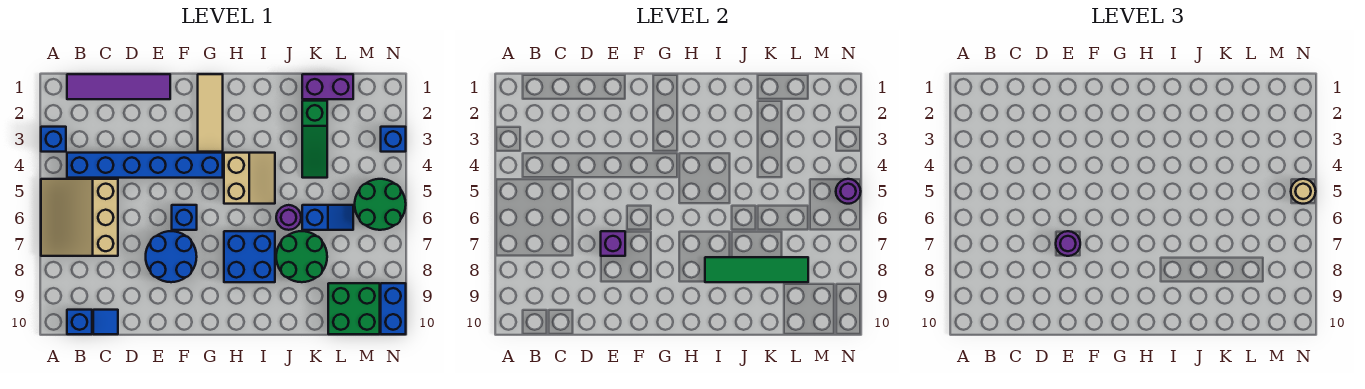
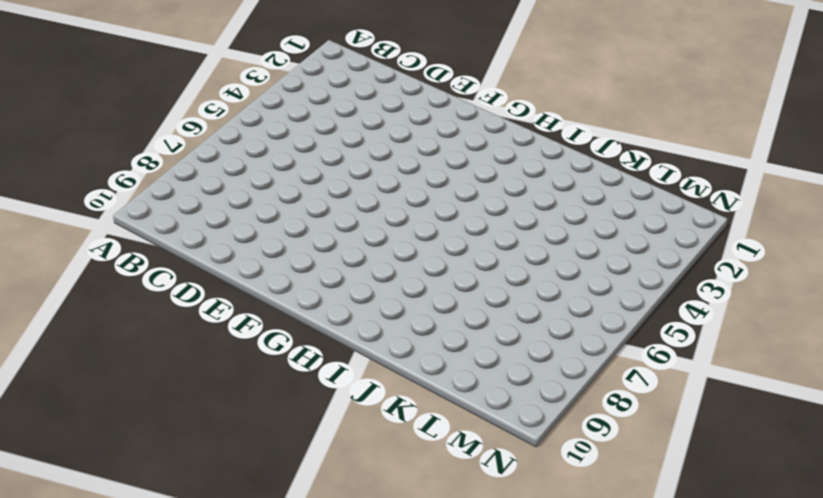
none -> blue brick A3 level 1
none -> tan slope A5:C7 level 1 top C
none -> purple tile B1:E1 level 1

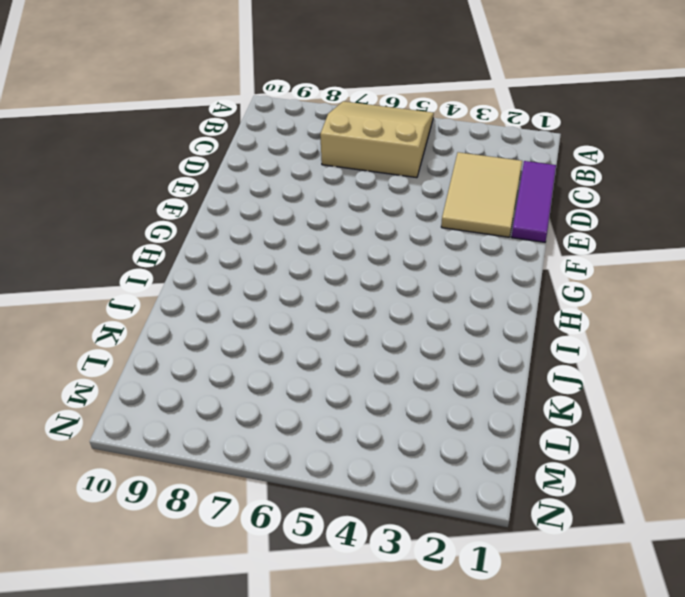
purple tile C1:E1 level 1 -> purple tile B1:E1 level 1
tan tile C2:E3 level 1 -> none
none -> blue brick A3 level 1
none -> blue brick B4:G4 level 1
none -> blue brick B10 level 1

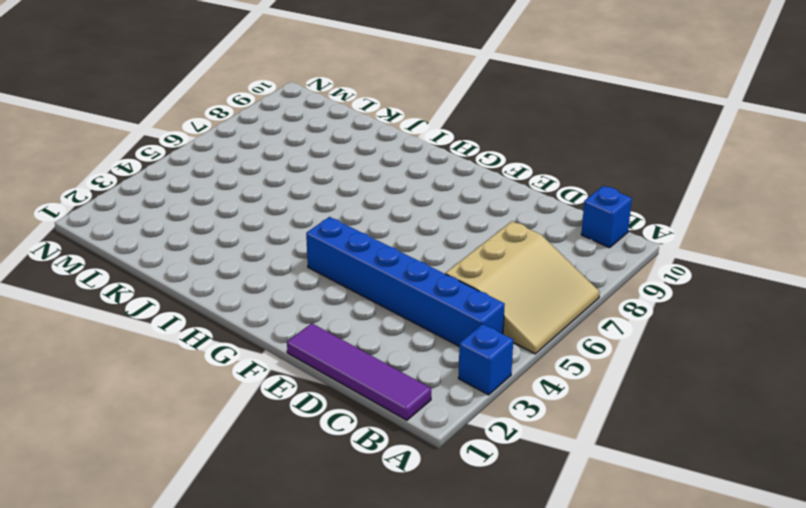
none -> blue tile C10 level 1
none -> blue round brick E7:F8 level 1
none -> blue brick F6 level 1

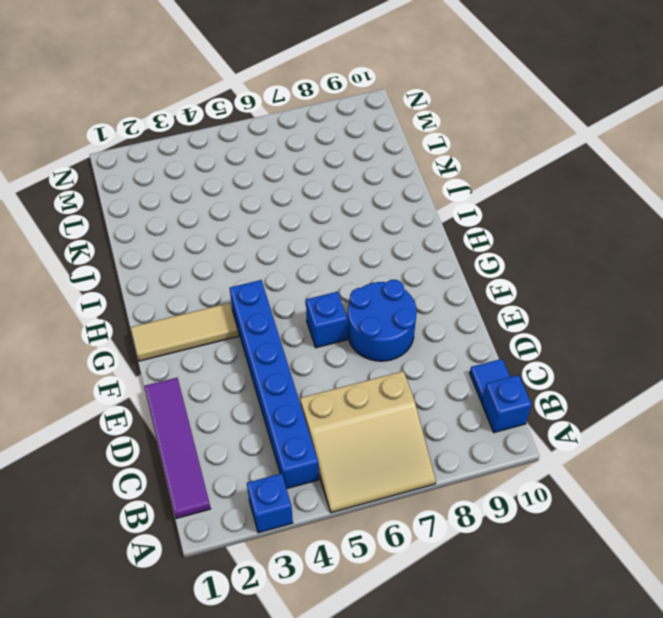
none -> tan slope H4:I5 level 1 top H
none -> blue brick H7:I8 level 1
none -> purple round brick J6 level 1

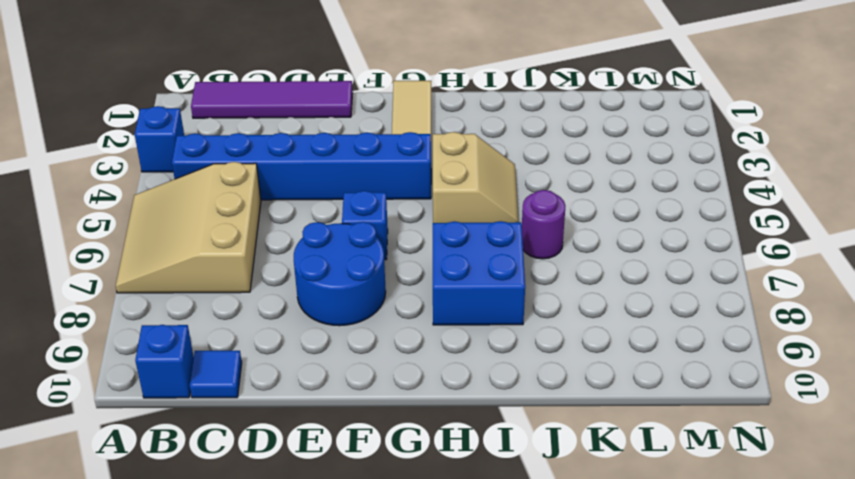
none -> green round brick J7:K8 level 1
none -> purple brick K1:L1 level 1
none -> green slope K2:K4 level 1 top 2

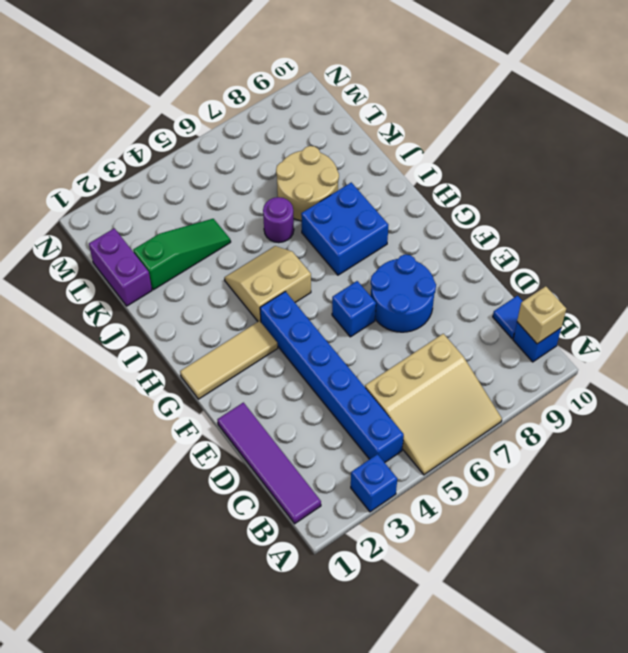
tan brick B10 level 2 -> none
tan round brick J7:K8 level 1 -> green round brick J7:K8 level 1
none -> blue slope K6:L6 level 1 top K
none -> green brick L9:M10 level 1
none -> green round brick M5:N6 level 1

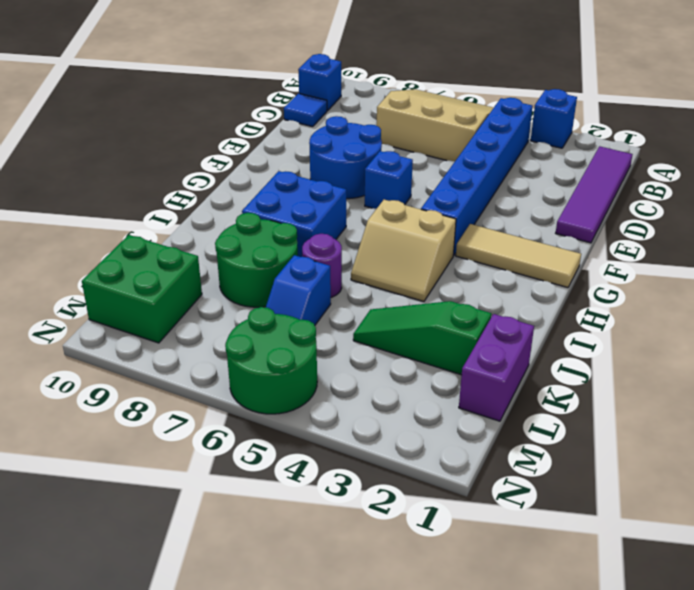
none -> blue brick N3 level 1
none -> blue brick N9:N10 level 1
none -> purple brick E7 level 2

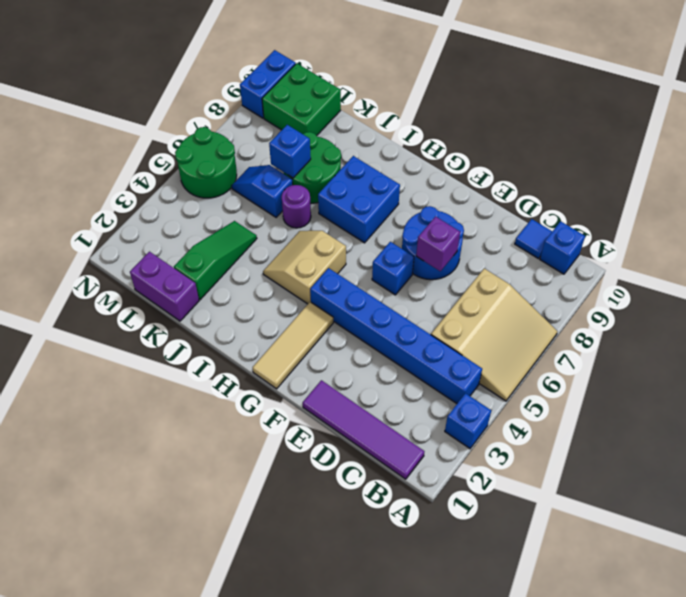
blue brick K7 level 2 -> blue brick N3 level 1
none -> green tile I8:L8 level 2
none -> purple round brick N5 level 2
none -> purple round brick E7 level 3

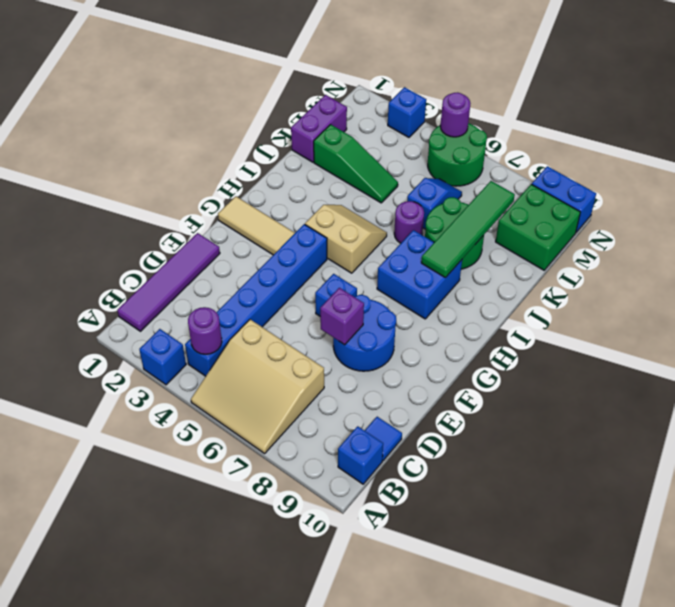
purple round brick B4 level 2 -> purple round brick E7 level 3
none -> tan round brick N5 level 3

